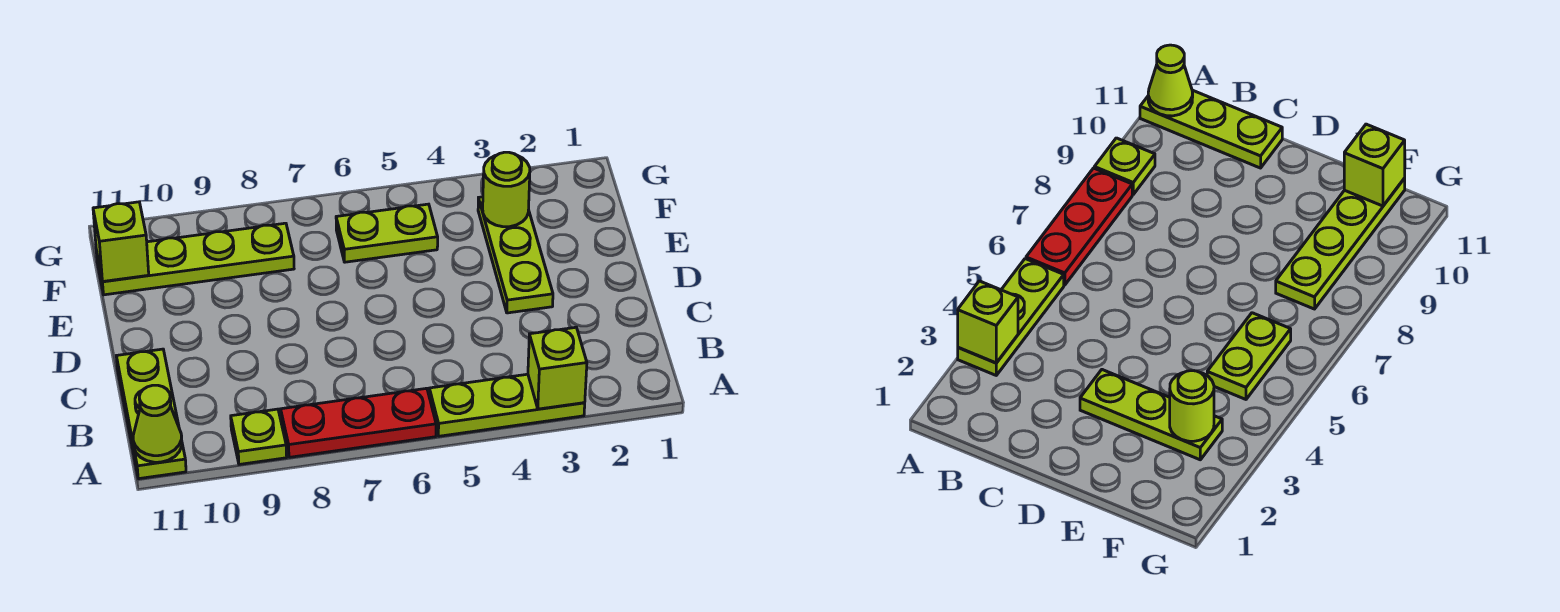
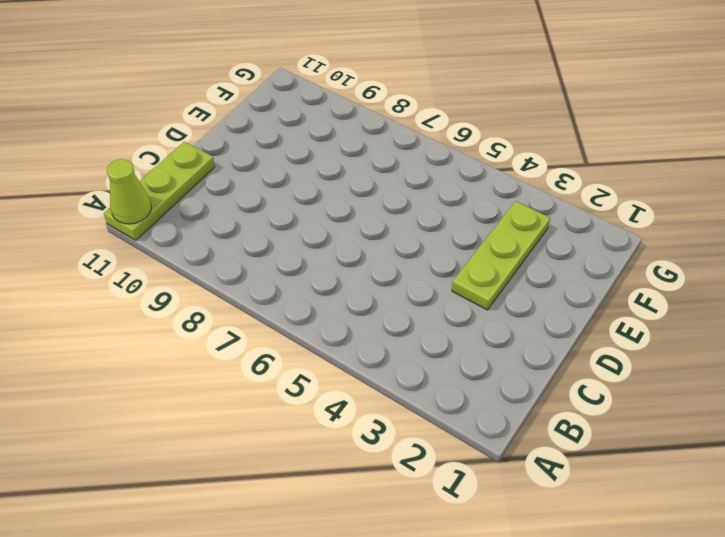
none -> lime plate A3:A5 level 1
none -> red plate A6:A8 level 1

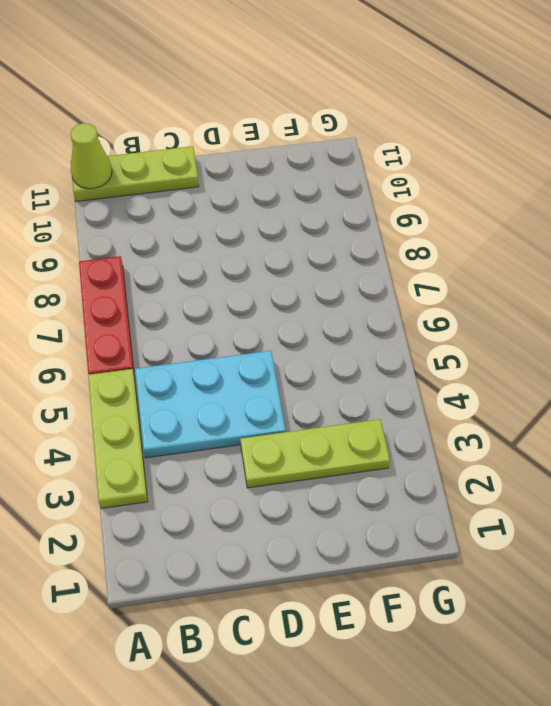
cyan plate B4:D5 level 1 -> none
none -> lime plate A9 level 1
none -> lime plate F5:F6 level 1

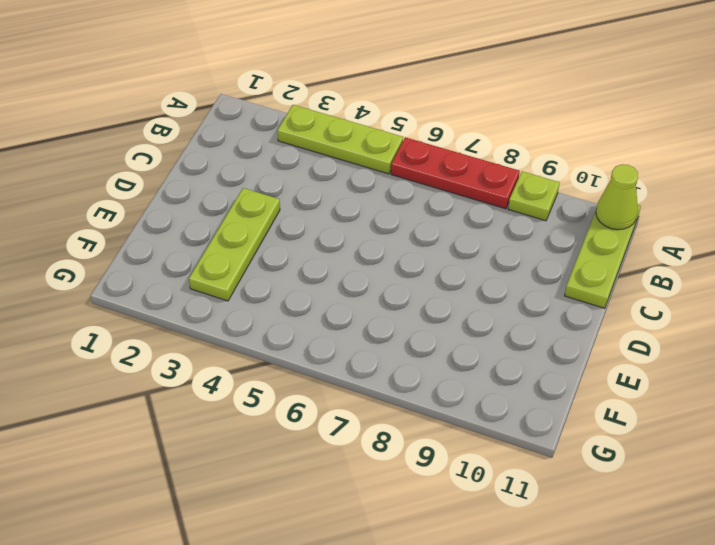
none -> lime plate F5:F6 level 1
none -> lime plate F8:F11 level 1

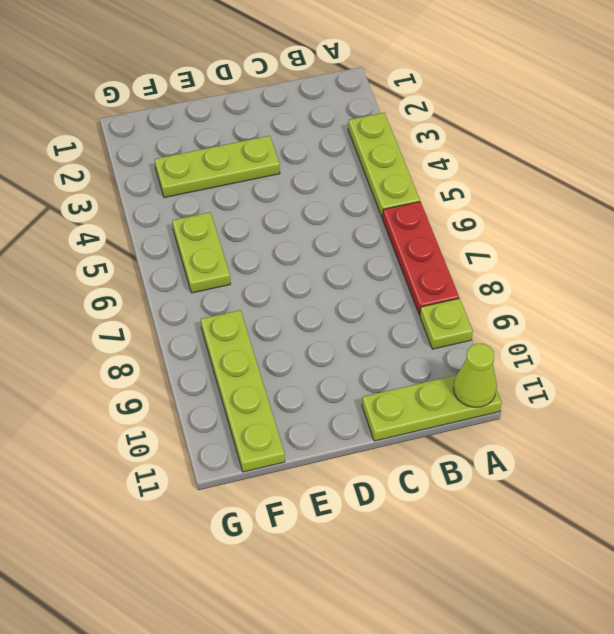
none -> lime brick A3 level 2
none -> lime round brick F3 level 2

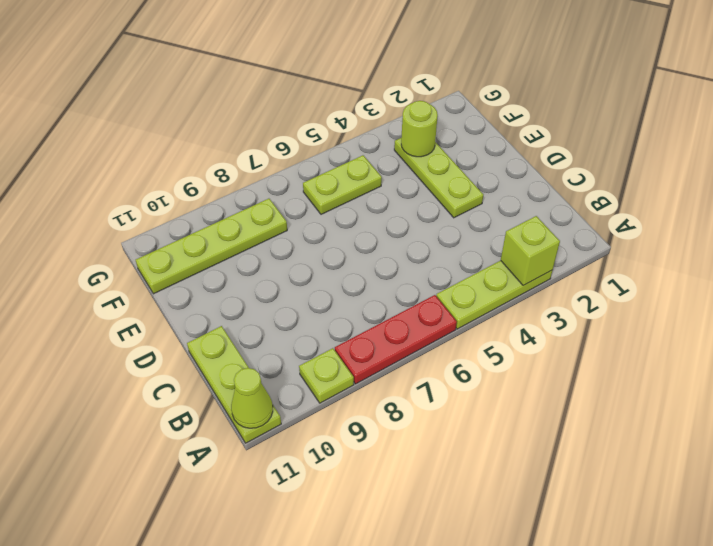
none -> lime brick F11 level 2

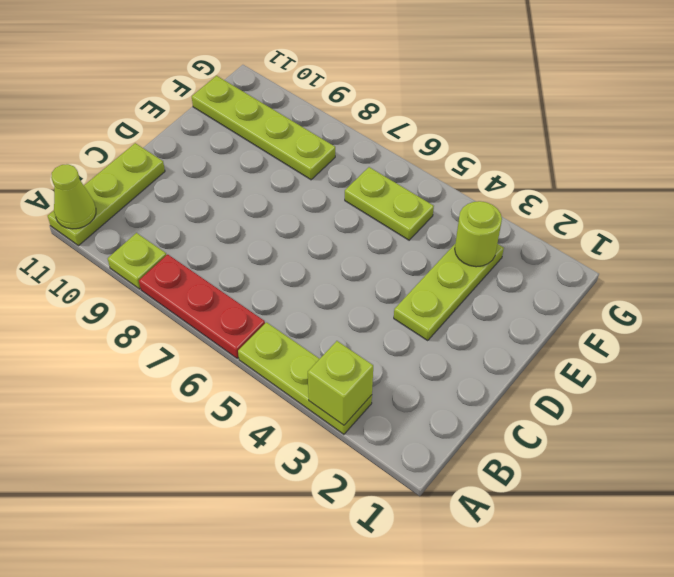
none -> lime brick F11 level 2

